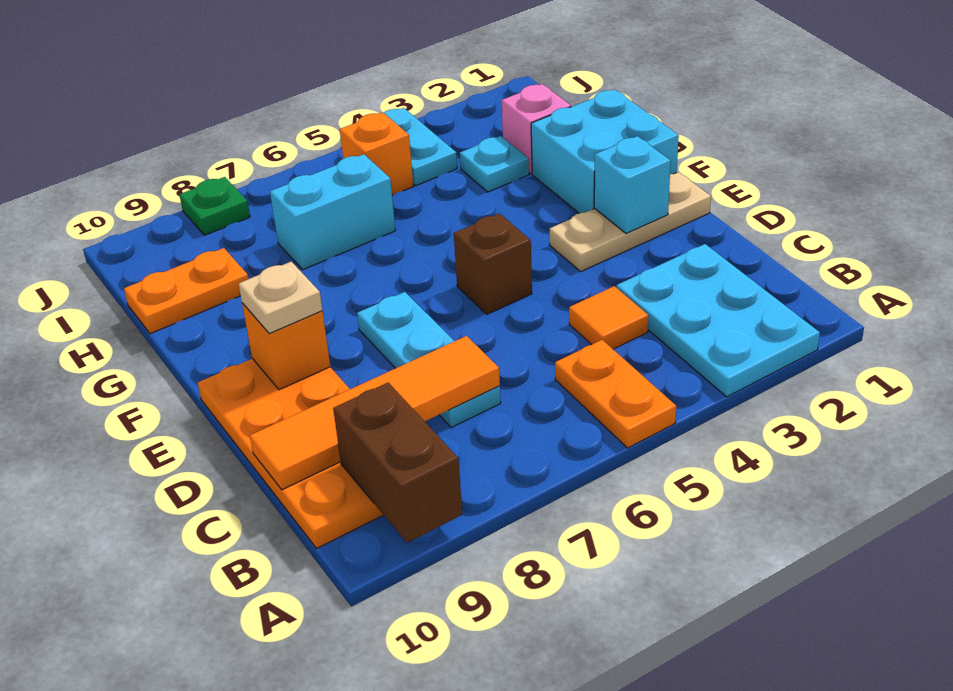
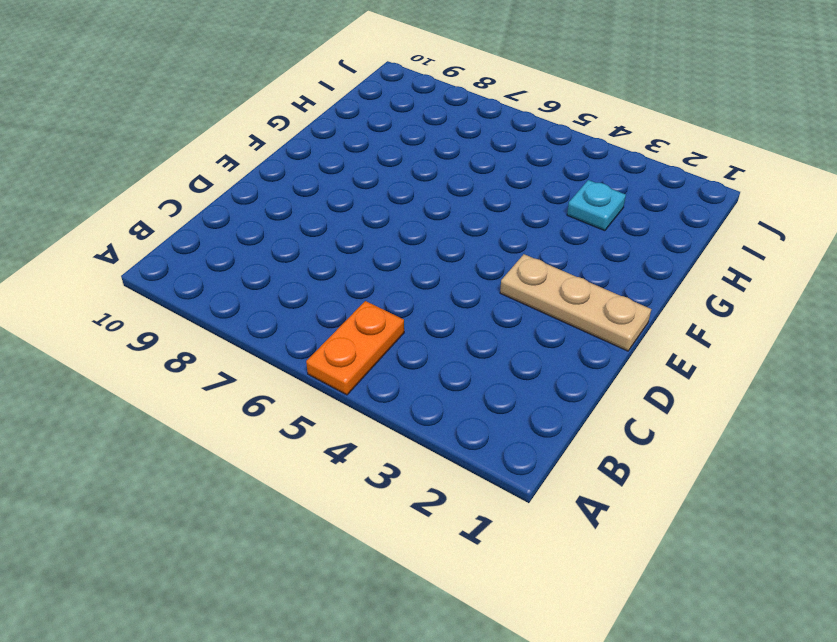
none -> cyan plate A2:C3 level 1
none -> orange plate B9:E10 level 1
none -> orange tile C4 level 1

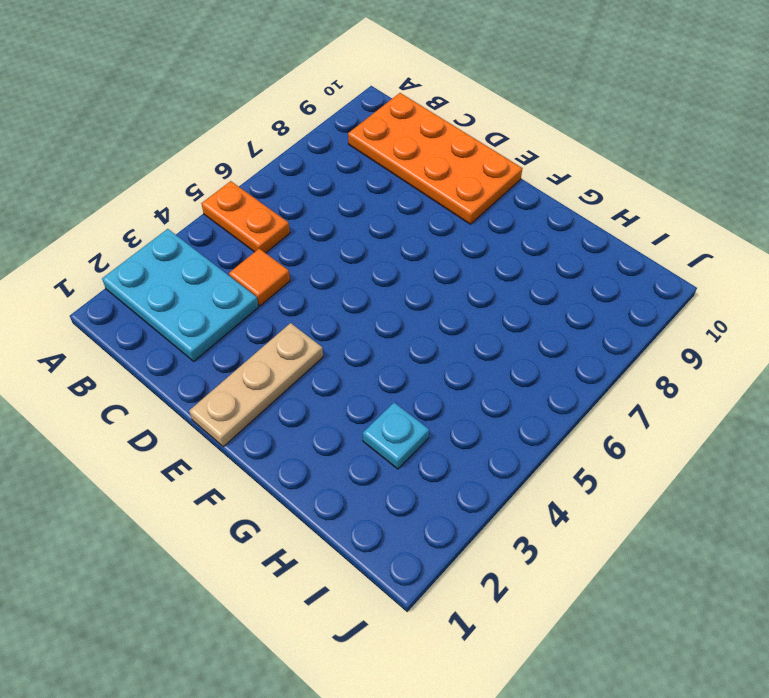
none -> cyan plate C7:E7 level 1
none -> brown brick E5 level 1
none -> cyan brick F1:G2 level 1

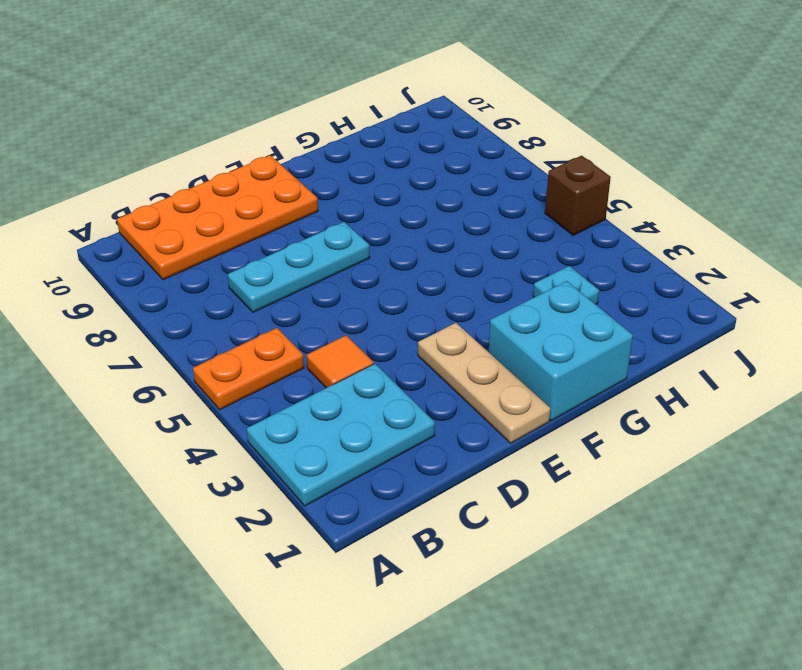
brown brick J5 level 1 -> brown brick E5 level 1
none -> pink brick H2 level 1
none -> cyan brick H6:H7 level 1
none -> orange plate H9:H10 level 1

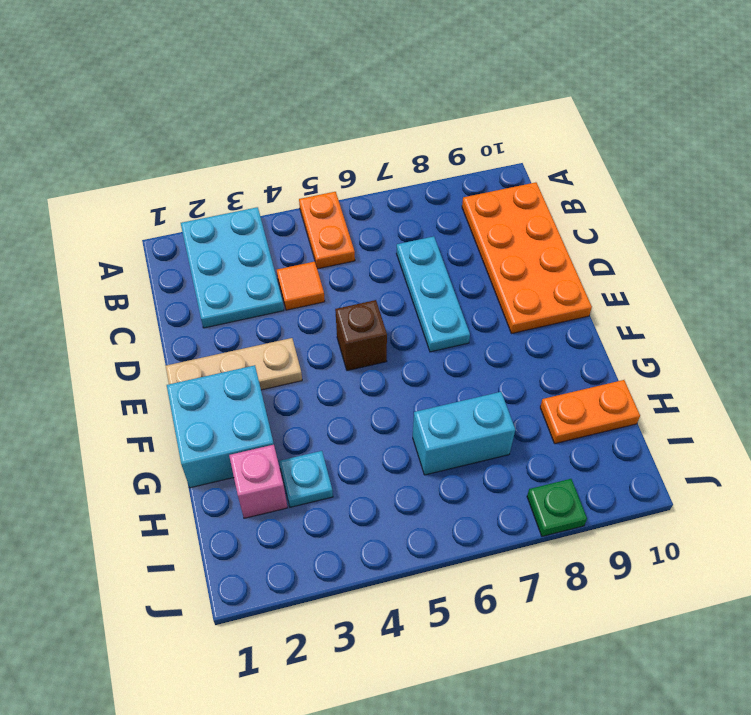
none -> cyan plate I4:J4 level 1
none -> orange brick I5 level 1
none -> brown brick A9:B9 level 2

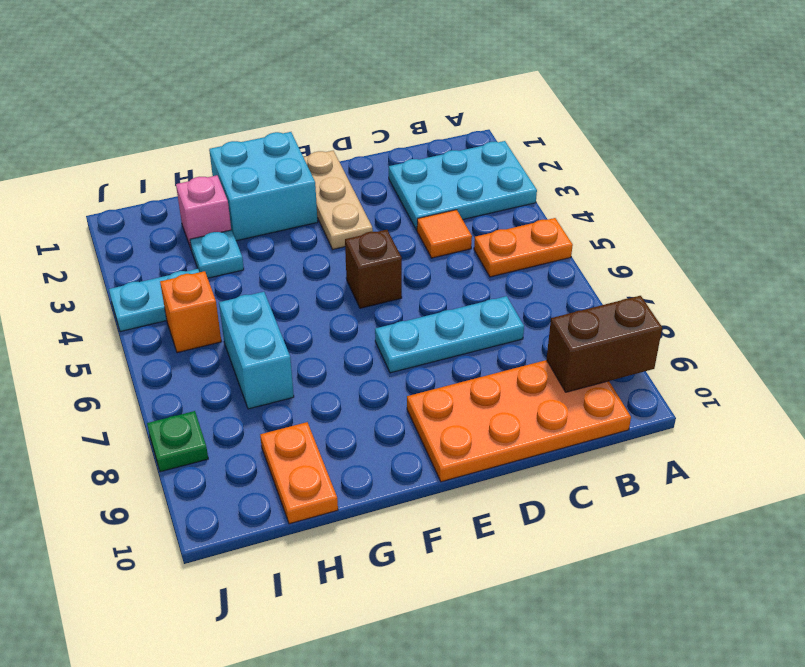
none -> orange tile C7:C10 level 2
none -> cyan brick E2 level 2
none -> orange brick E9 level 2

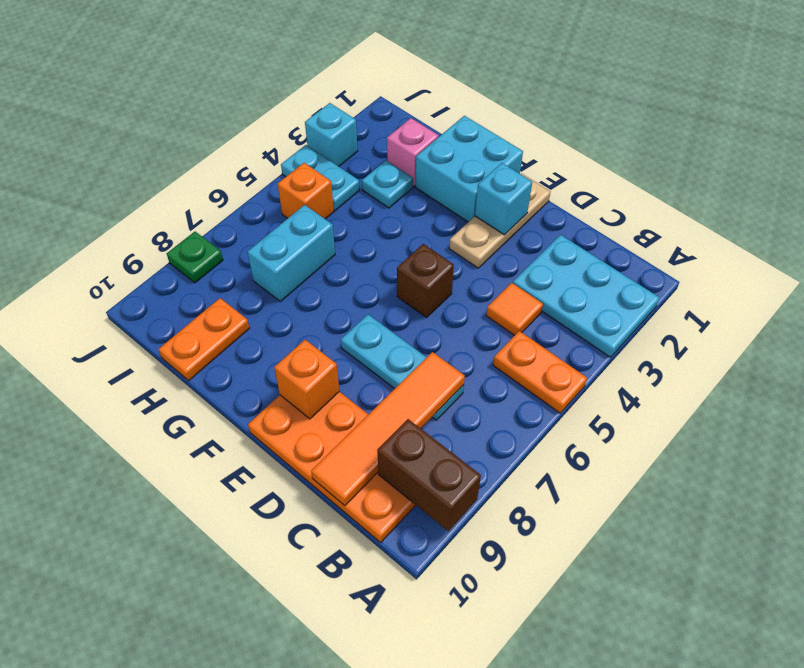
cyan brick J3 level 1 -> none
none -> tan plate E9 level 3

